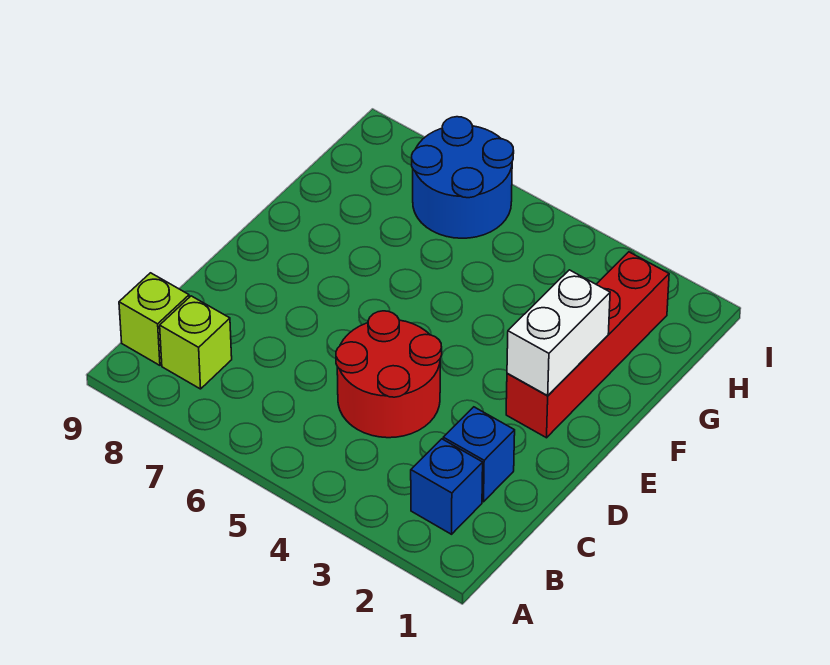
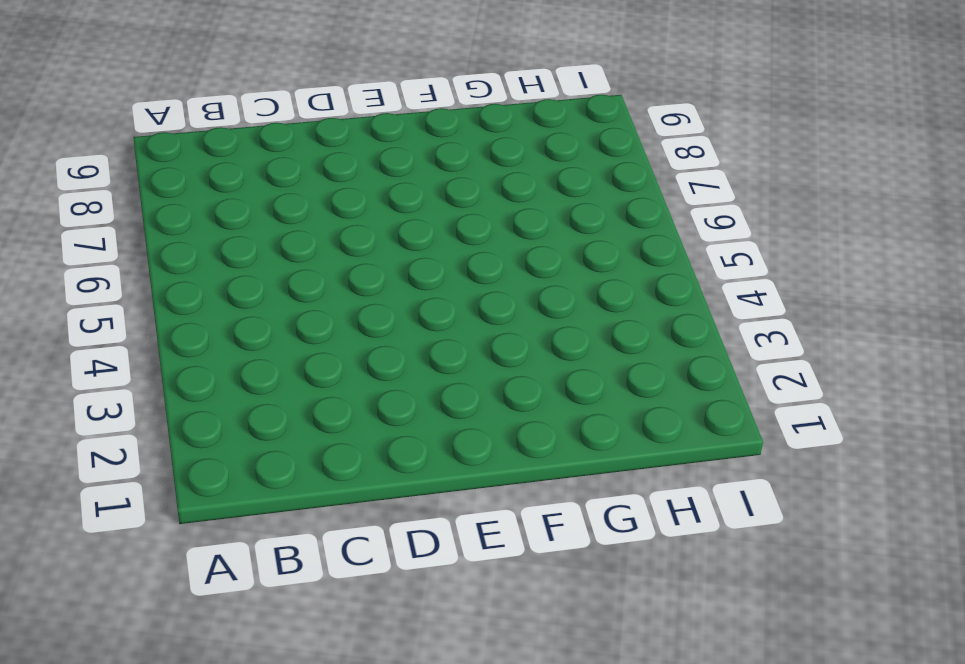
none -> blue brick B2 level 1
none -> lime brick B8 level 1

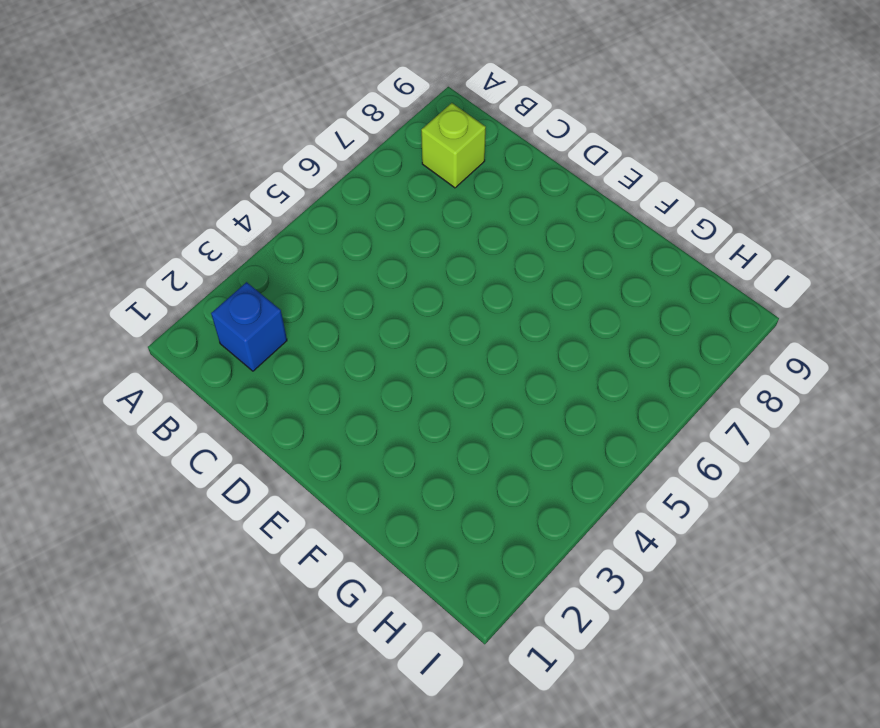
none -> lime brick B9 level 1
none -> blue brick C2 level 1

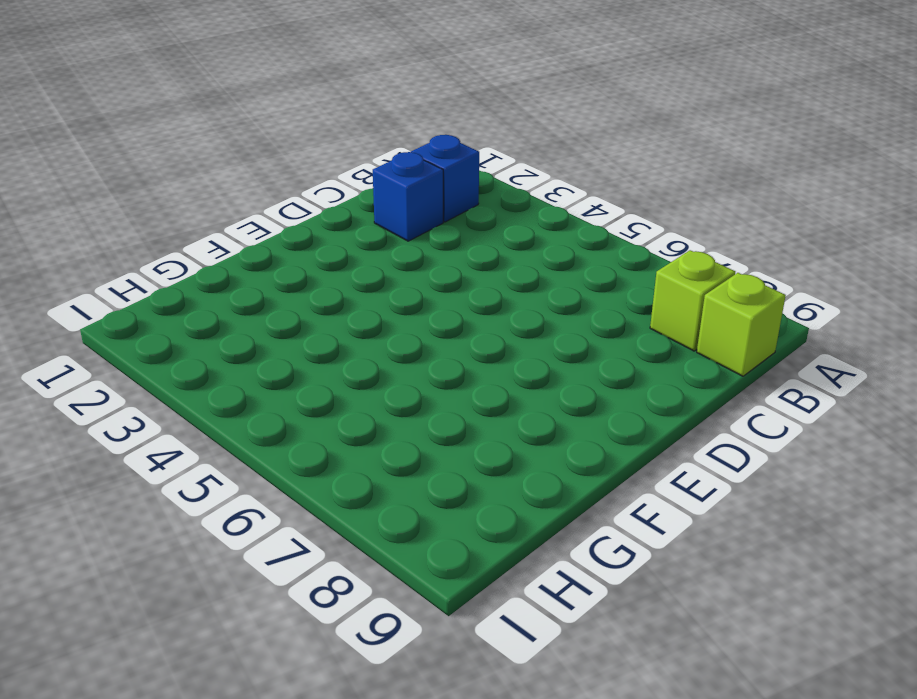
none -> red round brick C4:D5 level 1
none -> red brick E2:H2 level 1

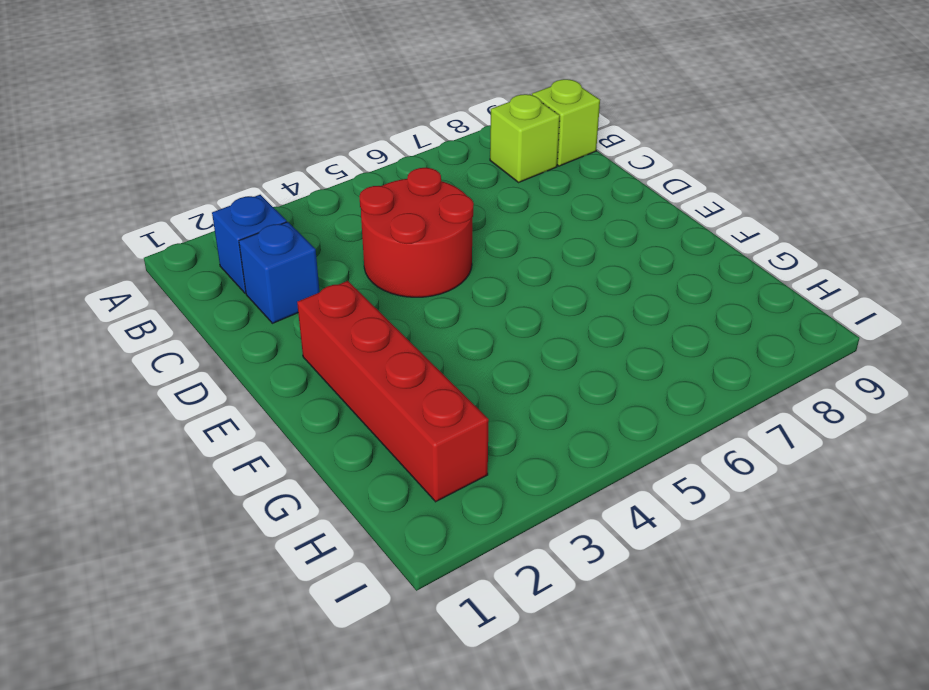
none -> blue round brick H6:I7 level 1
none -> white brick E2:F2 level 2

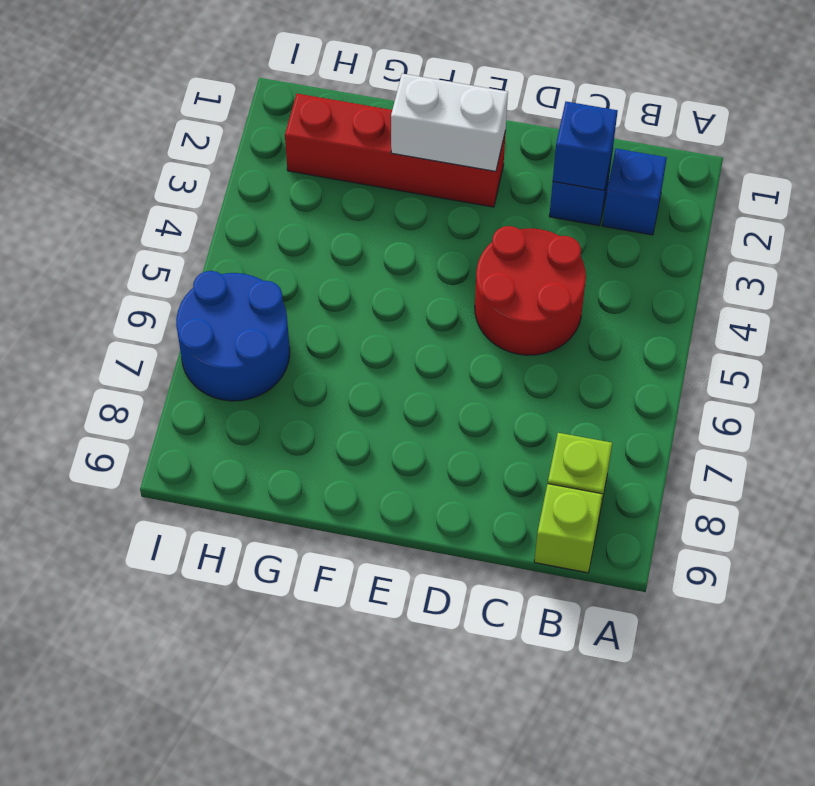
blue brick C2 level 2 -> none

